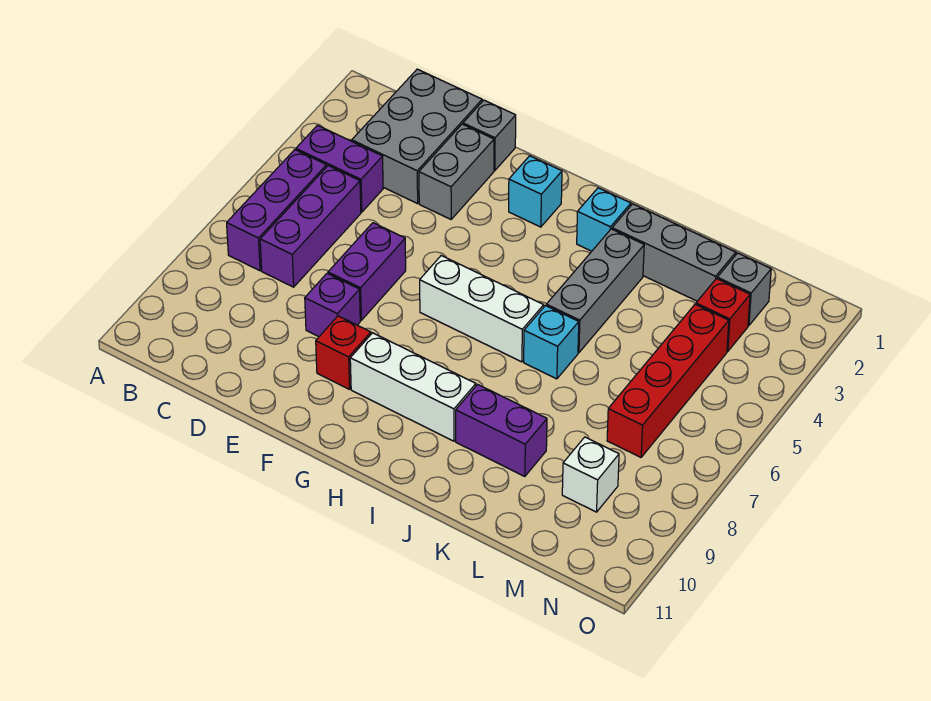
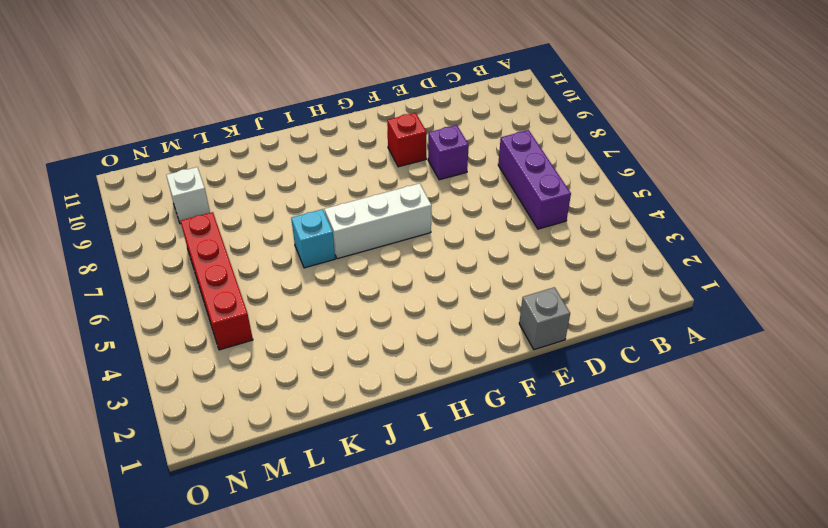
none -> purple brick B4:C4 level 1
none -> purple brick B5:B7 level 1
none -> grey brick C1:D3 level 1

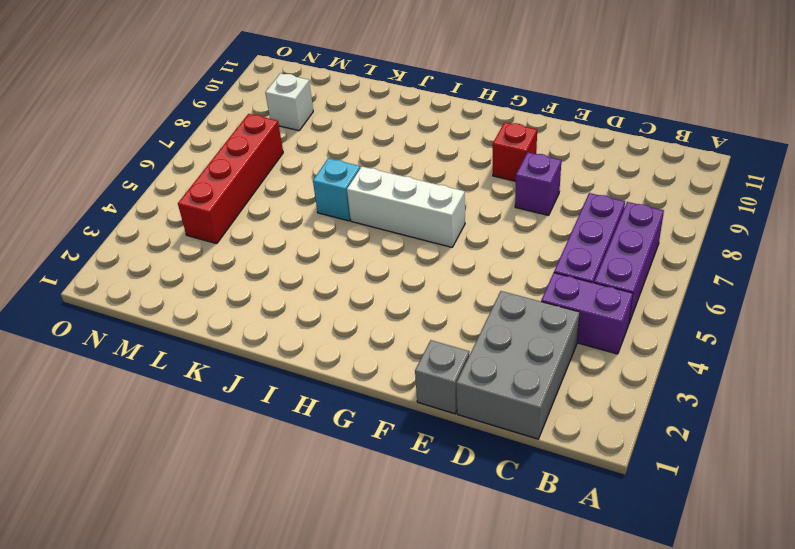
none -> grey brick E2:E3 level 1
none -> purple brick E6:E7 level 1
none -> cyan brick G2 level 1

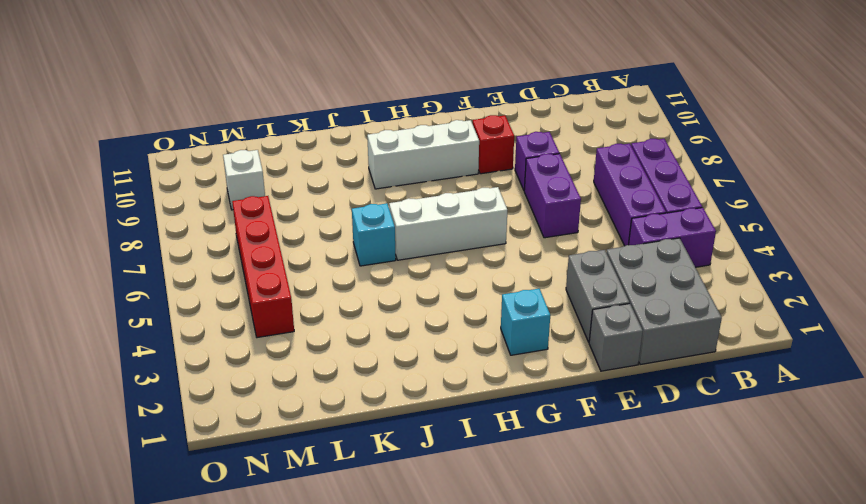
none -> cyan brick I2 level 1
none -> grey brick J2:L2 level 1
none -> grey brick J3:J5 level 1

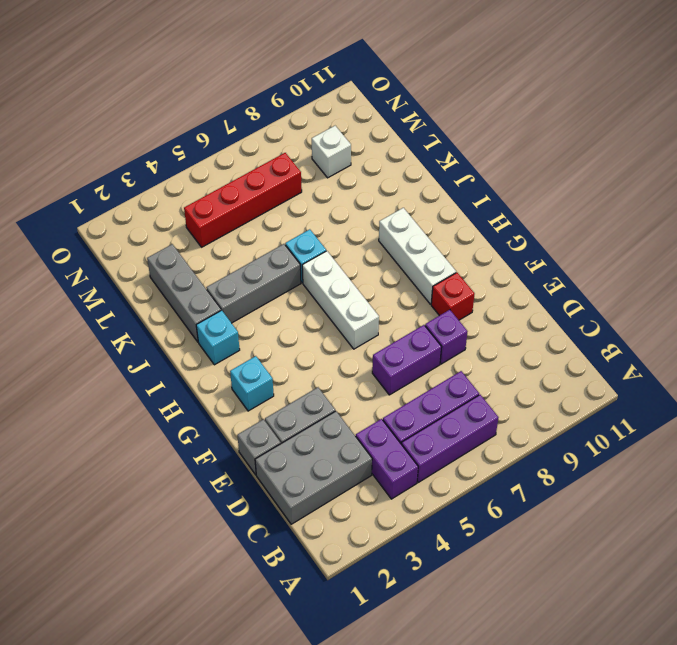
none -> purple brick J9:K9 level 1
none -> grey brick M2 level 1
none -> red brick M3 level 1

